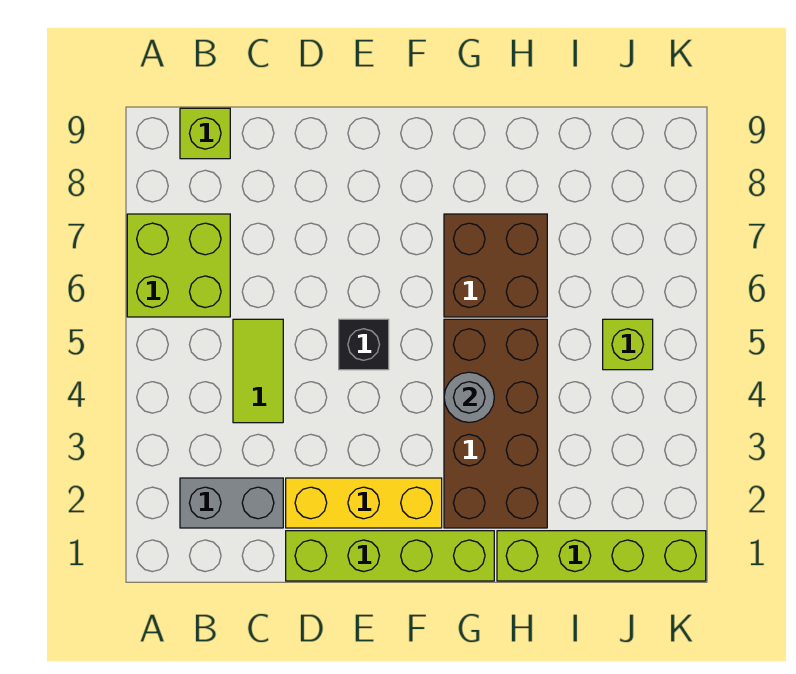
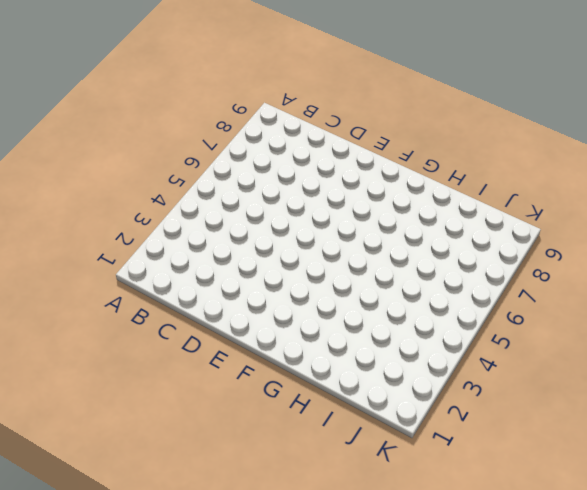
none -> lime brick A6:B7 level 1
none -> grey brick B2:C2 level 1
none -> lime brick B9 level 1

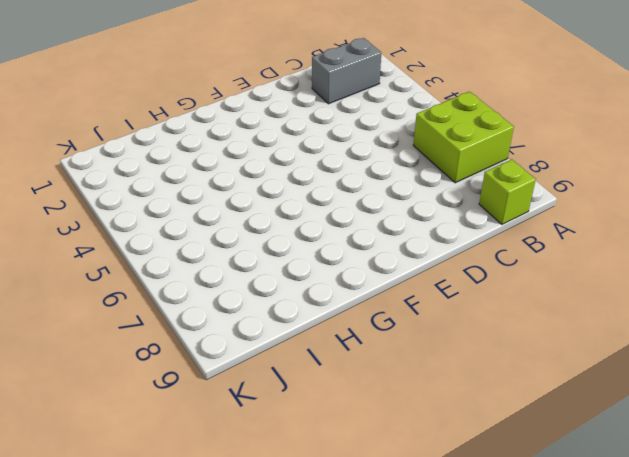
none -> lime tile C4:C5 level 1
none -> lime brick D1:G1 level 1
none -> yellow brick D2:F2 level 1

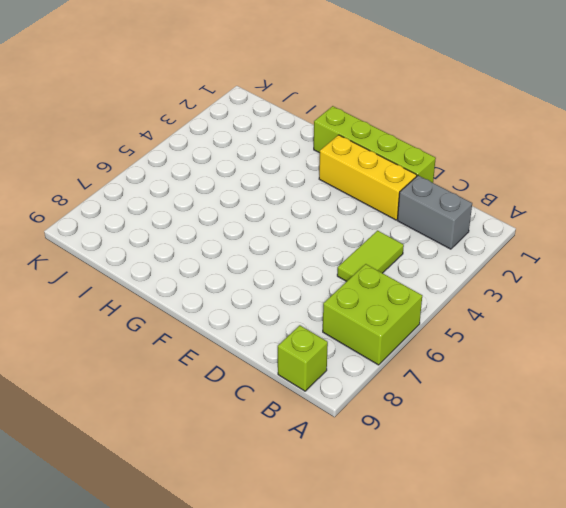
none -> black brick E5 level 1
none -> brown brick G2:H5 level 1
none -> brown brick G6:H7 level 1

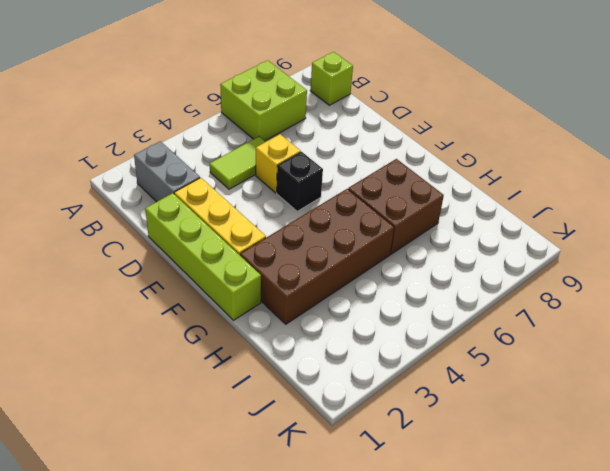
yellow brick D5 level 1 -> none
none -> lime brick H1:K1 level 1
none -> lime brick J5 level 1
none -> grey round brick G4 level 2

